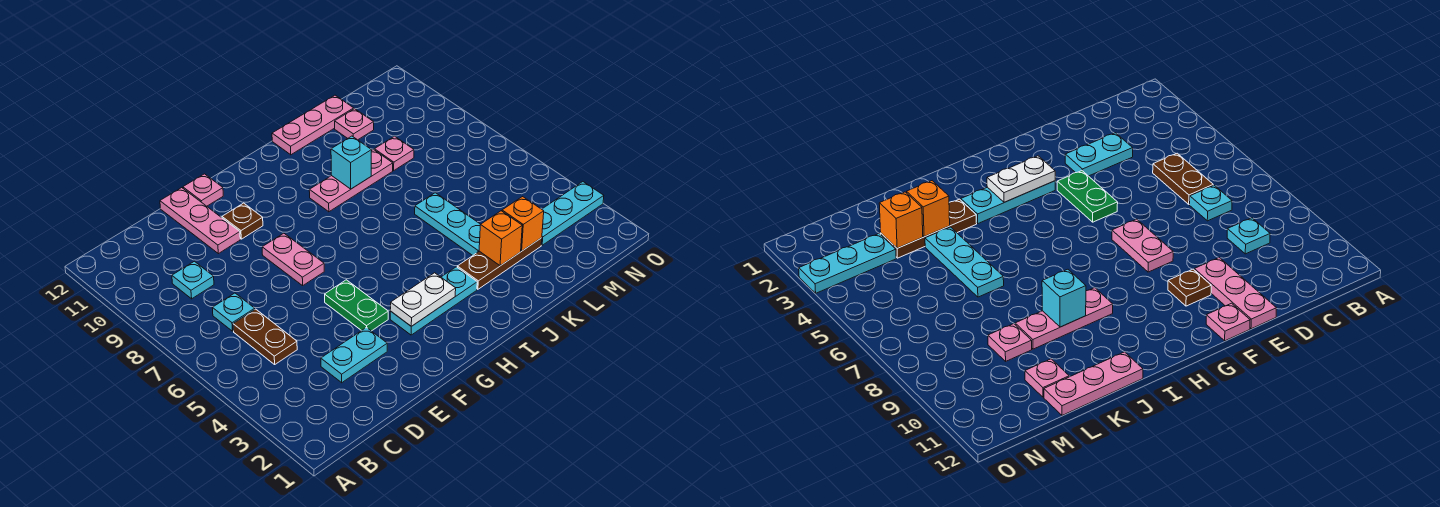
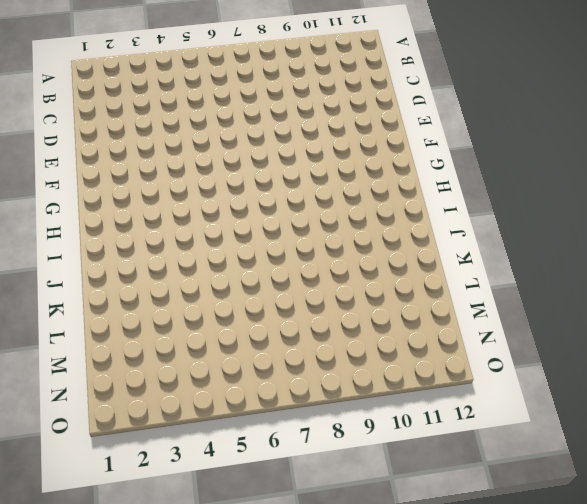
none -> brown plate C5:C6 level 1
none -> cyan plate C7 level 1
none -> cyan plate C9 level 1

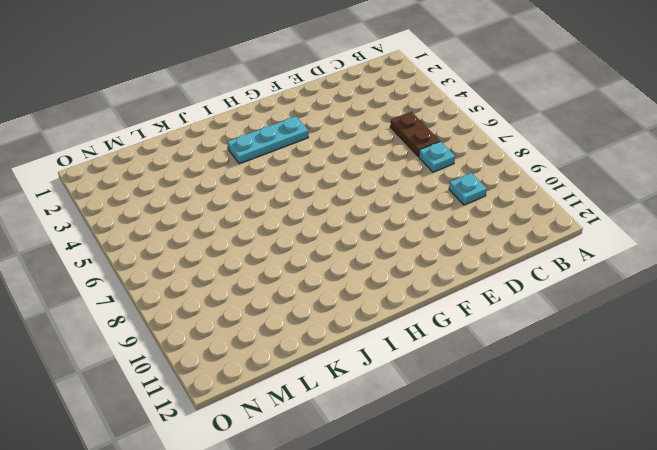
none -> cyan plate D3:E3 level 1
none -> pink plate E10:E12 level 1
none -> green plate F4:F5 level 1

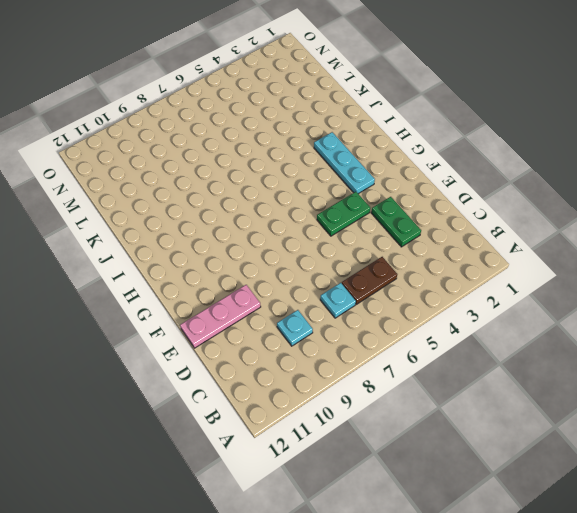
green plate D3:E3 level 1 -> cyan plate D3:E3 level 1
none -> pink plate F7:F8 level 1
none -> brown plate F10 level 1
none -> pink plate F12 level 1

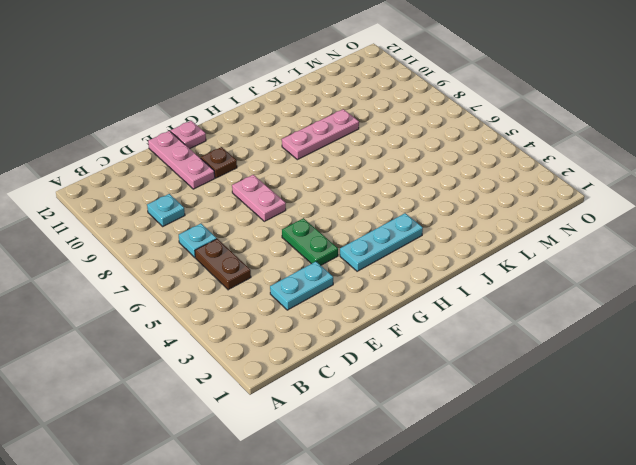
none -> brown plate J3:L3 level 1
none -> pink plate J12:L12 level 1
none -> cyan plate K4:K6 level 1

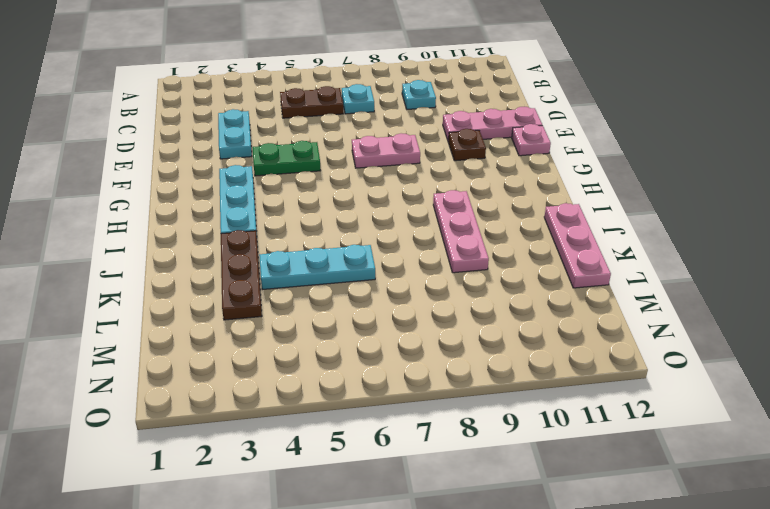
none -> pink plate L9 level 1
none -> pink plate L11 level 1
none -> cyan plate M3:O3 level 1

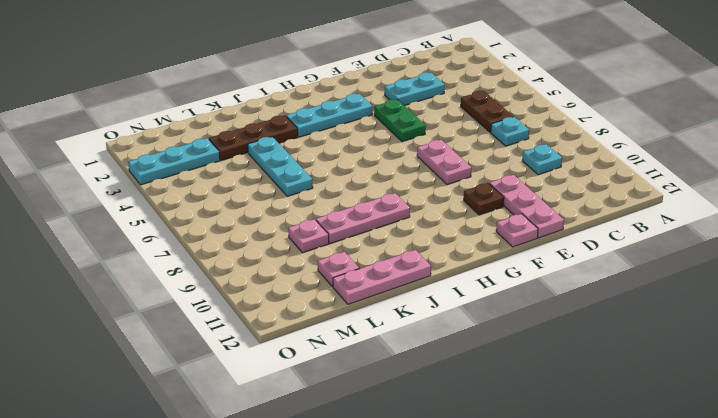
none -> white plate G3:H3 level 2
none -> cyan brick J9 level 2
none -> orange brick K3 level 2

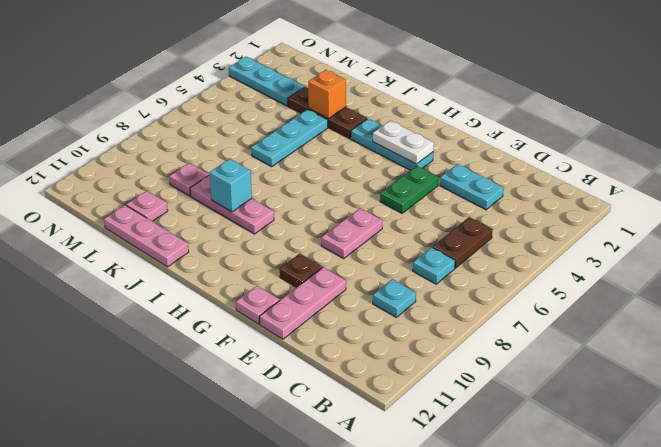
none -> orange brick L3 level 2

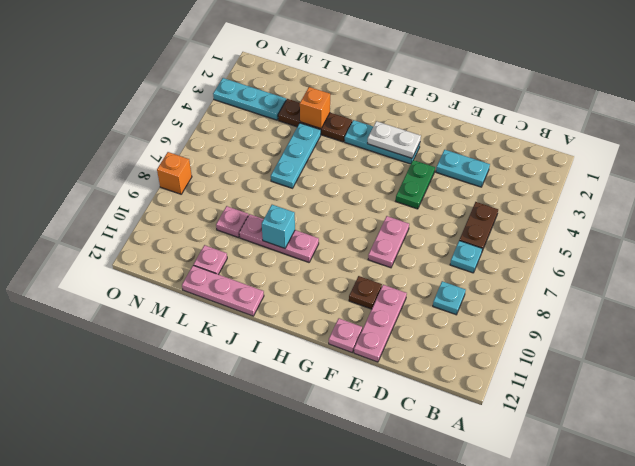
orange brick O8 level 1 -> orange brick L3 level 2

